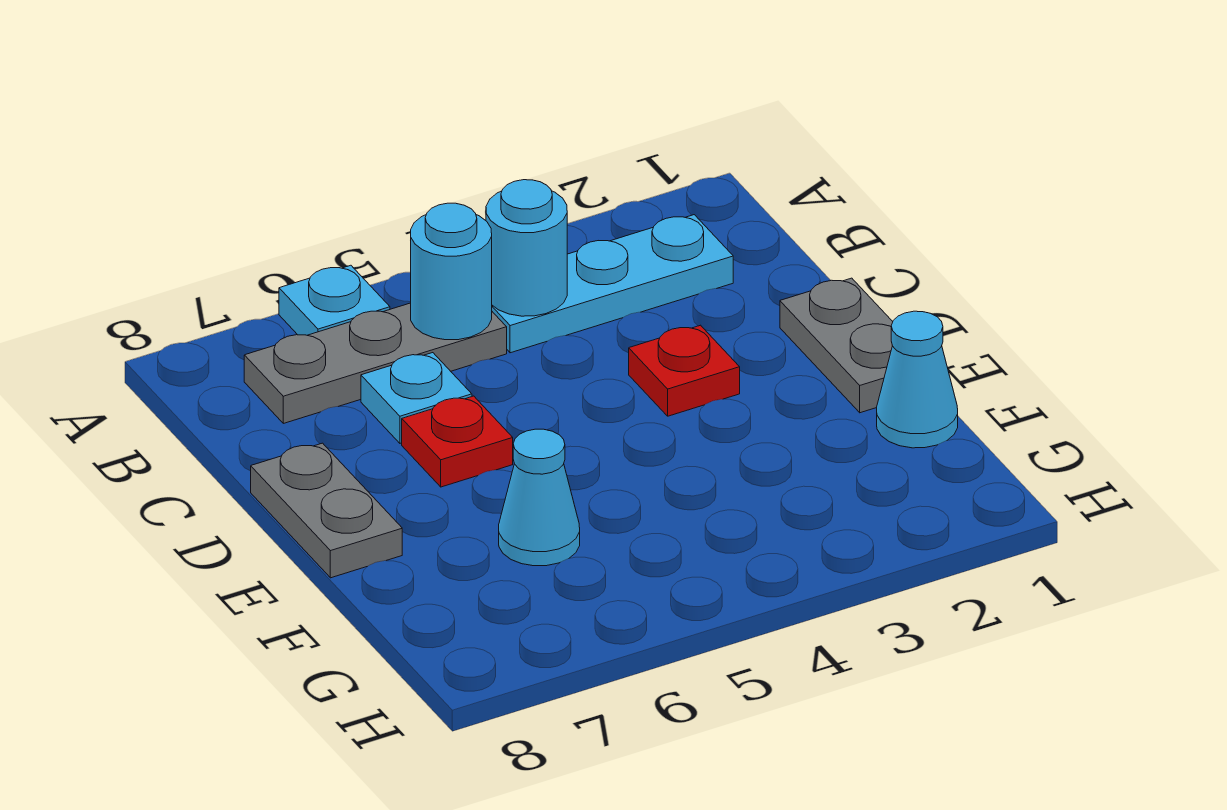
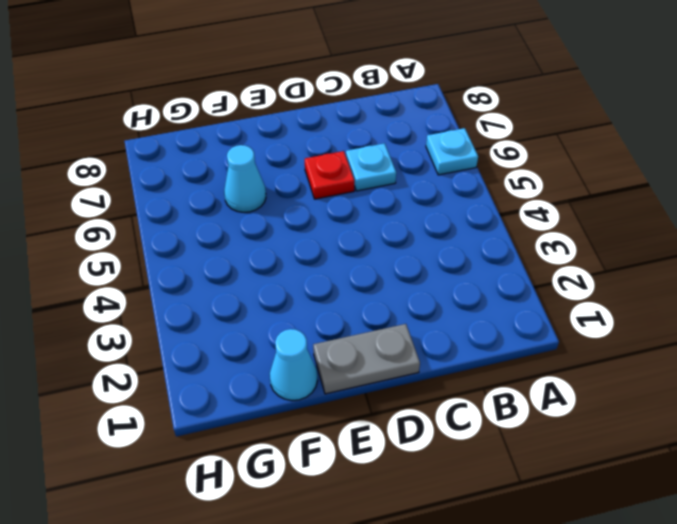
none -> cyan plate B2:B4 level 1
none -> grey plate B5:B7 level 1
none -> red plate D3 level 1

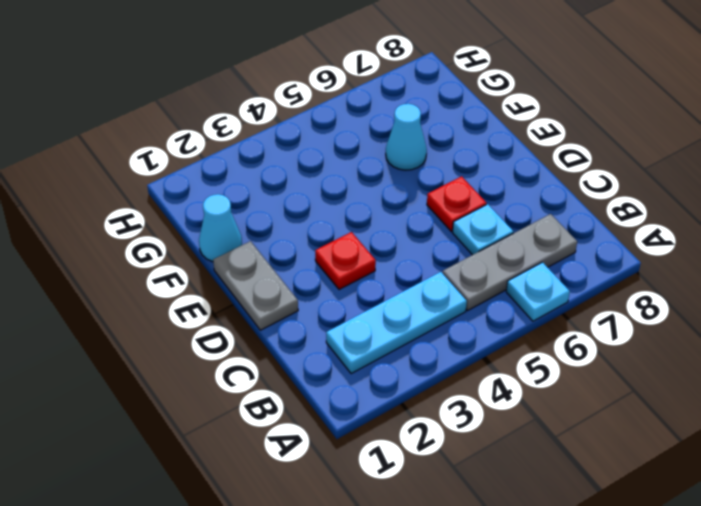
none -> grey plate D8:E8 level 1
none -> cyan round brick B4 level 2
none -> cyan round brick B5 level 2

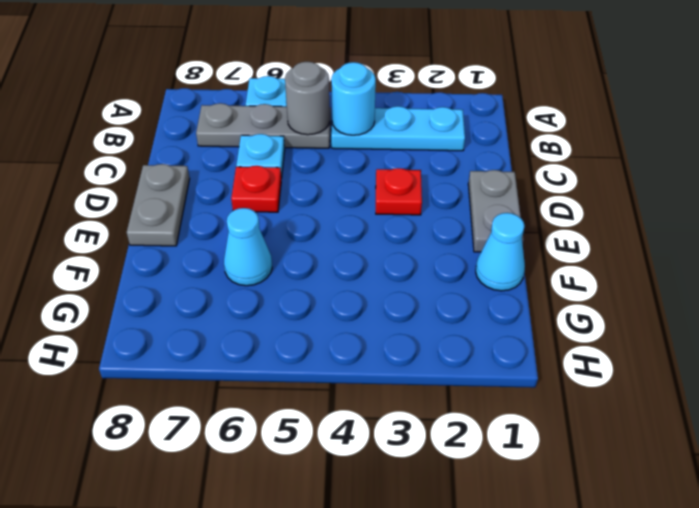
grey round brick B5 level 2 -> cyan round brick B5 level 2

